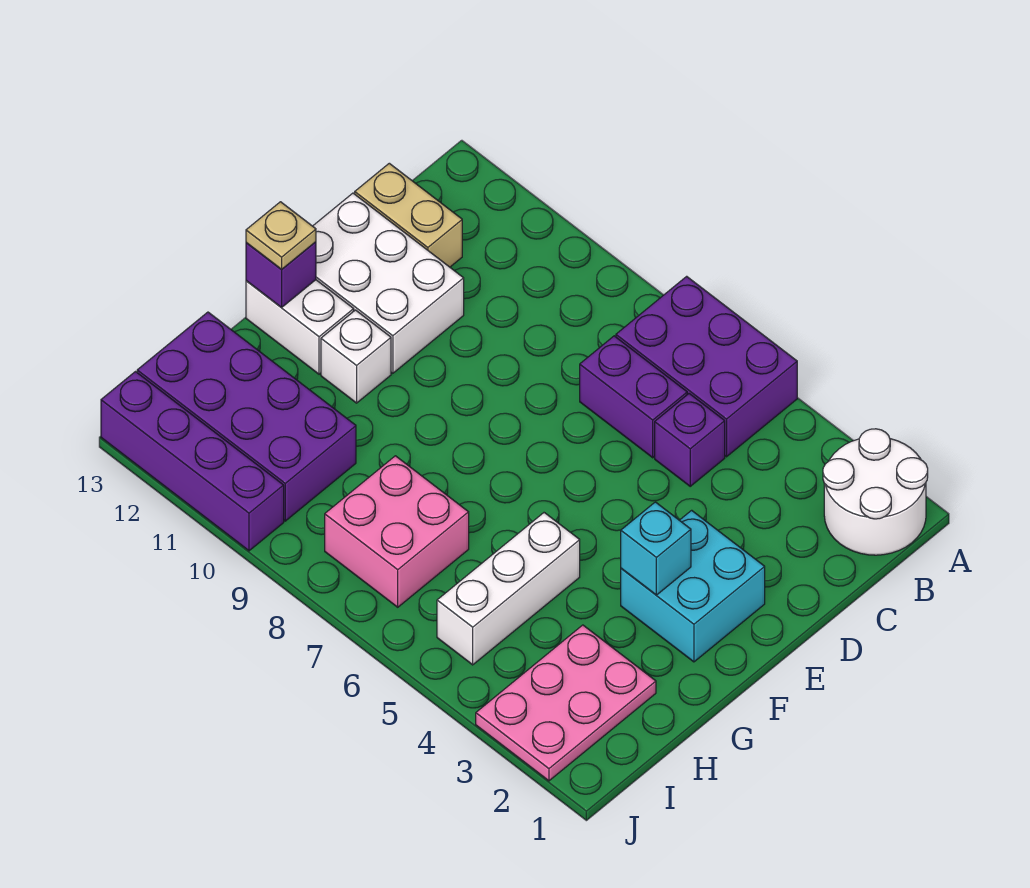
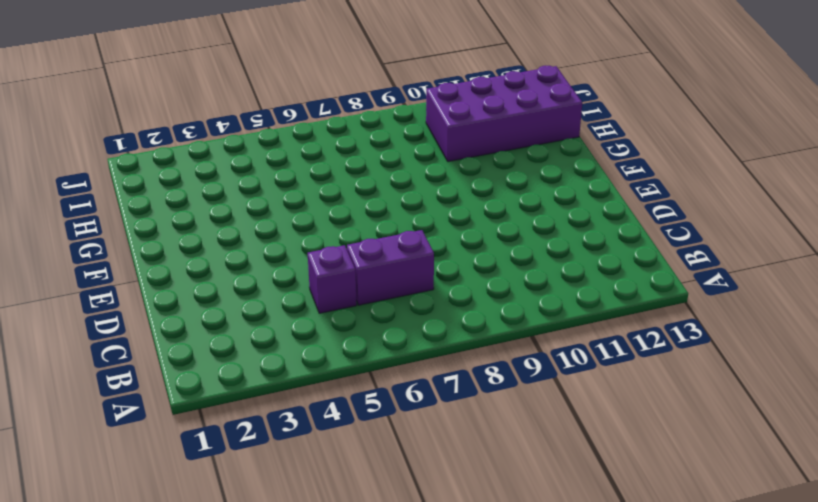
none -> white round brick A1:B2 level 1
none -> purple brick A5:B7 level 1
none -> tan brick C12:C13 level 1

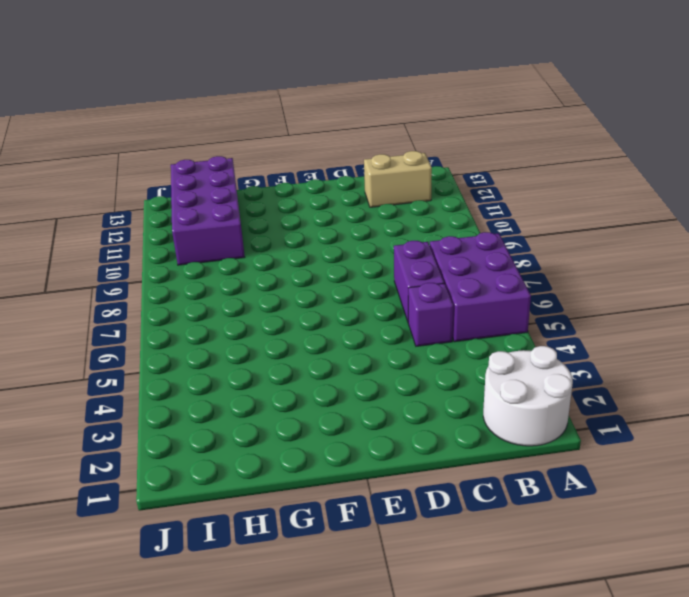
tan brick B12:C12 level 1 -> tan brick C12:C13 level 1
none -> white brick D11:E13 level 1
none -> cyan brick E2:F3 level 1
none -> white brick F11 level 1

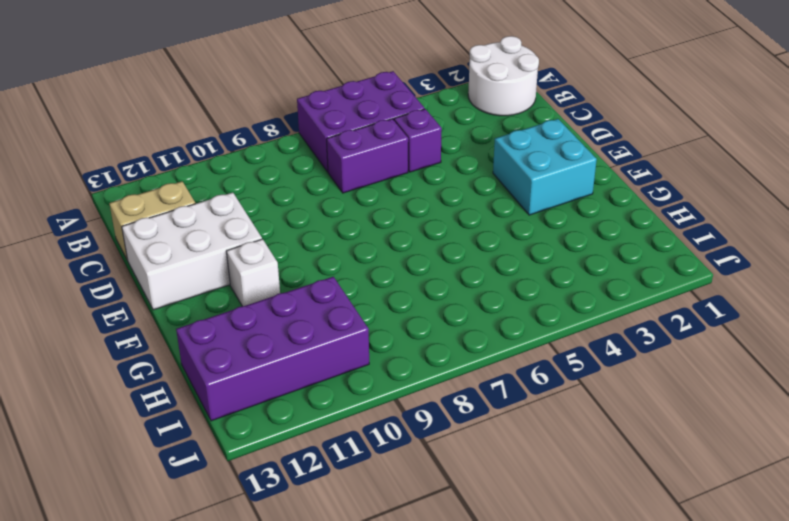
none -> white brick F12:F13 level 1
none -> white brick G5:I5 level 1
none -> pink plate H2:J3 level 1

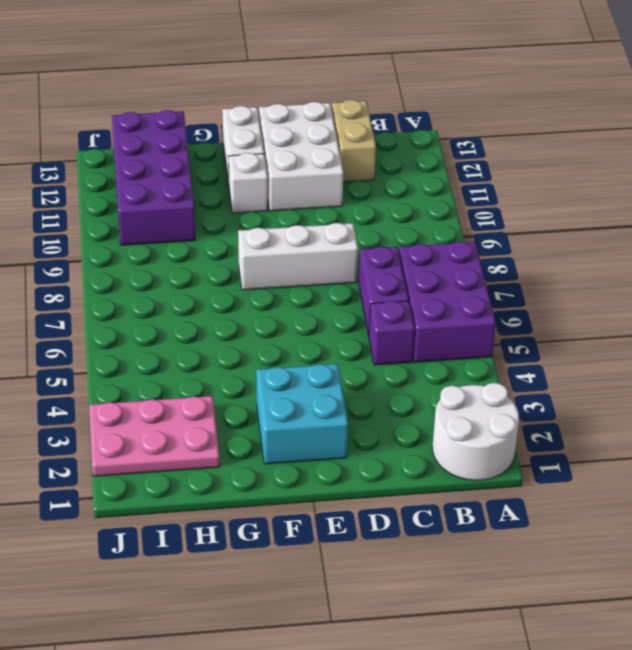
white brick D8:F8 level 1 -> white brick G5:I5 level 1
none -> pink brick H7:I8 level 1
none -> purple brick J10:J13 level 1
none -> cyan brick F3 level 2

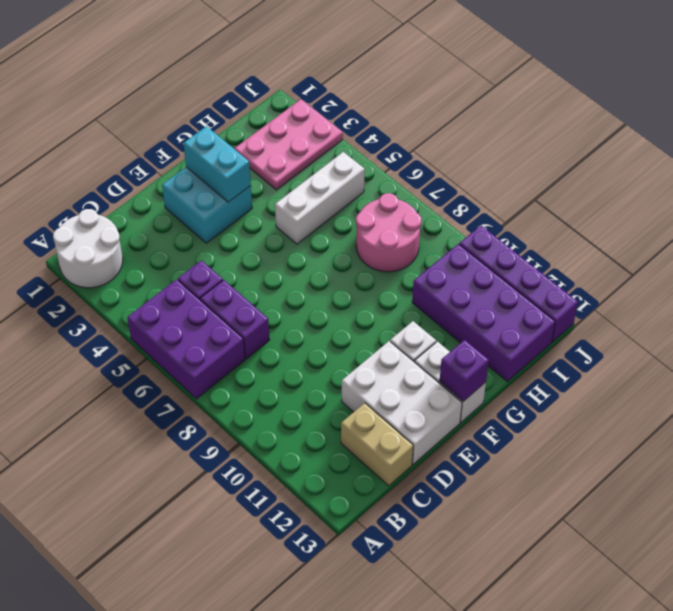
cyan brick F2:F3 level 2 -> cyan brick F3 level 2
pink round brick H7:I8 level 1 -> pink brick H7:I8 level 1
none -> tan plate F13 level 3

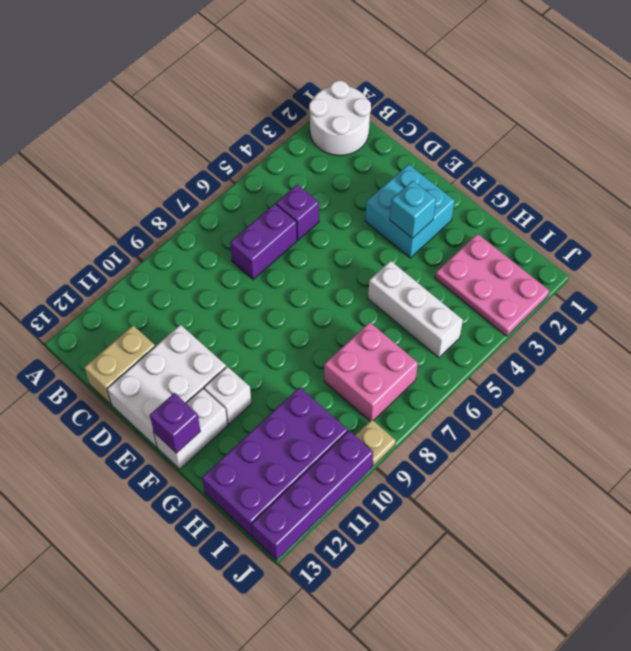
tan plate J9 level 1 -> tan plate F13 level 3
none -> purple brick A5:B7 level 1

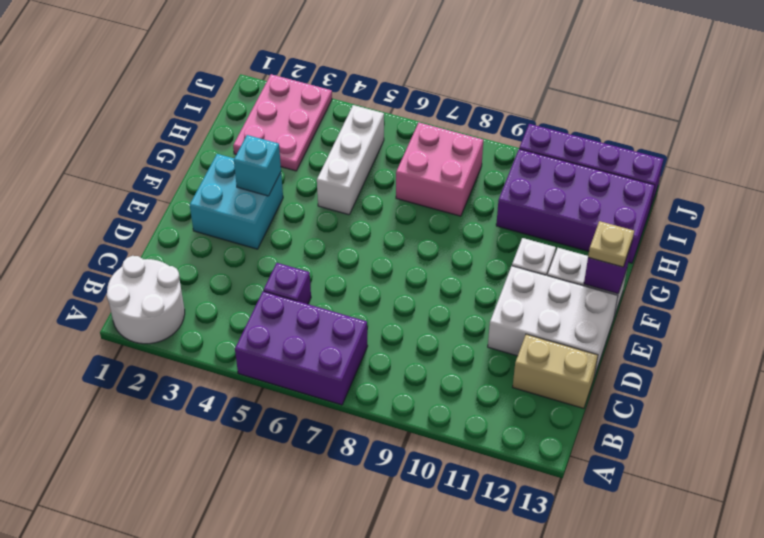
none -> purple brick C6:C7 level 1

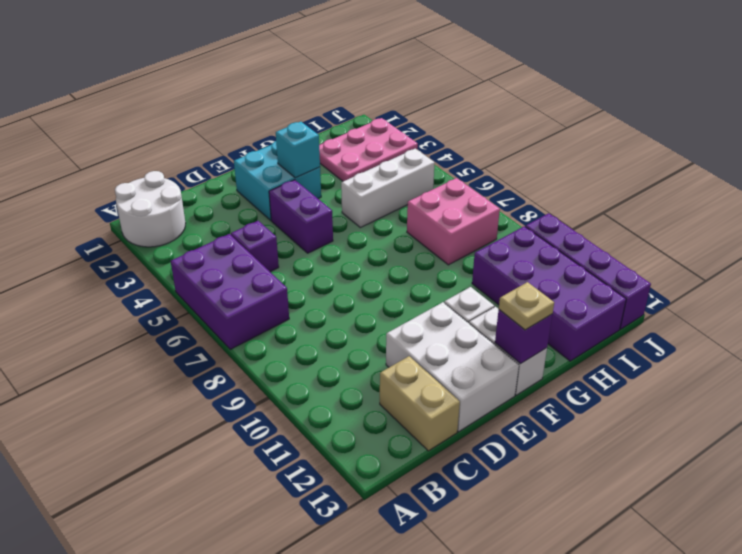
purple brick E4:E5 level 1 -> purple brick C6:C7 level 1

